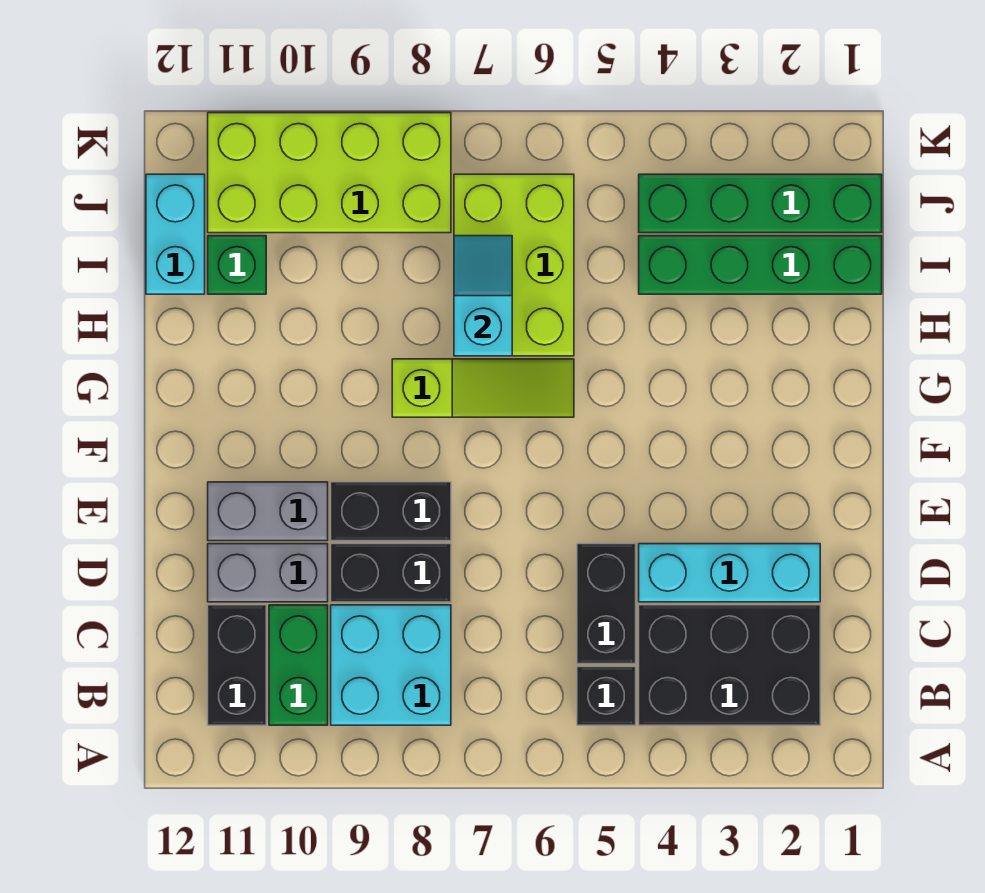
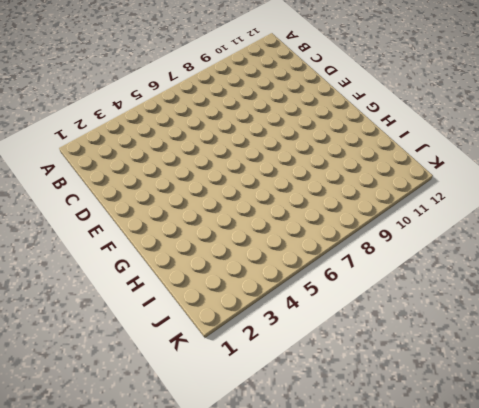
none -> black brick B2:C4 level 1
none -> black brick B5 level 1
none -> cyan brick B8:C9 level 1

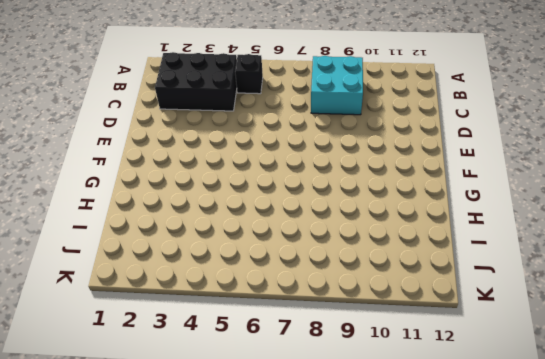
none -> green brick B10:C10 level 1
none -> black brick B11:C11 level 1
none -> black brick C5:D5 level 1

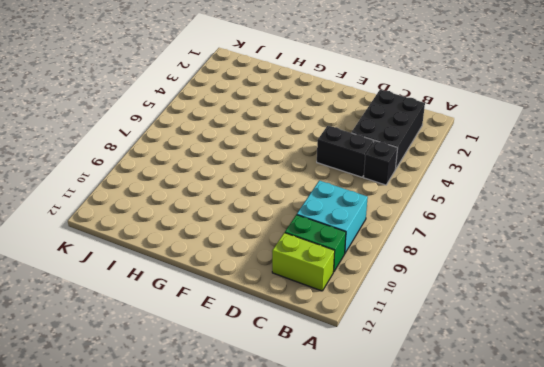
lime brick B11:C11 level 1 -> black brick B11:C11 level 1
none -> cyan brick D2:D4 level 1
none -> black brick D8:D9 level 1
none -> grey brick D10:D11 level 1

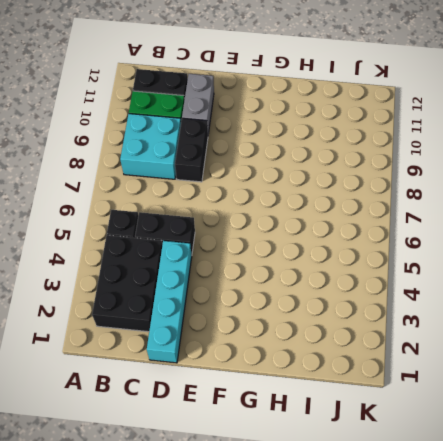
cyan brick D1:D4 level 1 -> cyan brick D2:D4 level 1
none -> black brick E8:E9 level 1
none -> grey brick E10:E11 level 1
none -> lime slope G6:G8 level 1 top 8

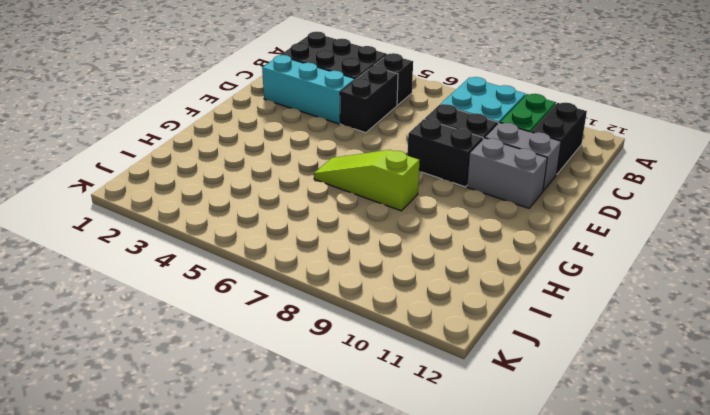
none -> lime brick H6:J7 level 1
none -> green brick I1:I4 level 1
none -> green brick I11 level 1

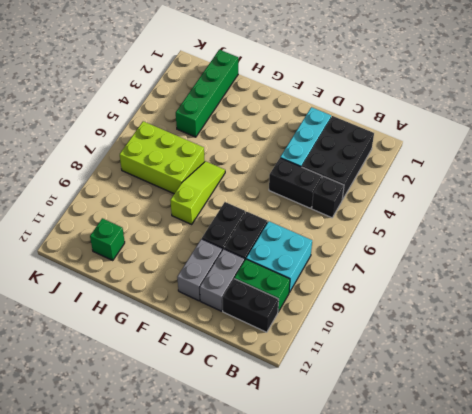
none -> cyan brick I12:J12 level 1
none -> green brick J1:J4 level 1
none -> lime brick J8:K11 level 1

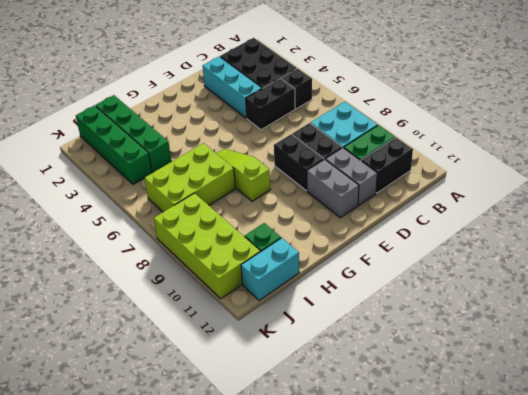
none -> cyan slope H7:I7 level 2 top H

